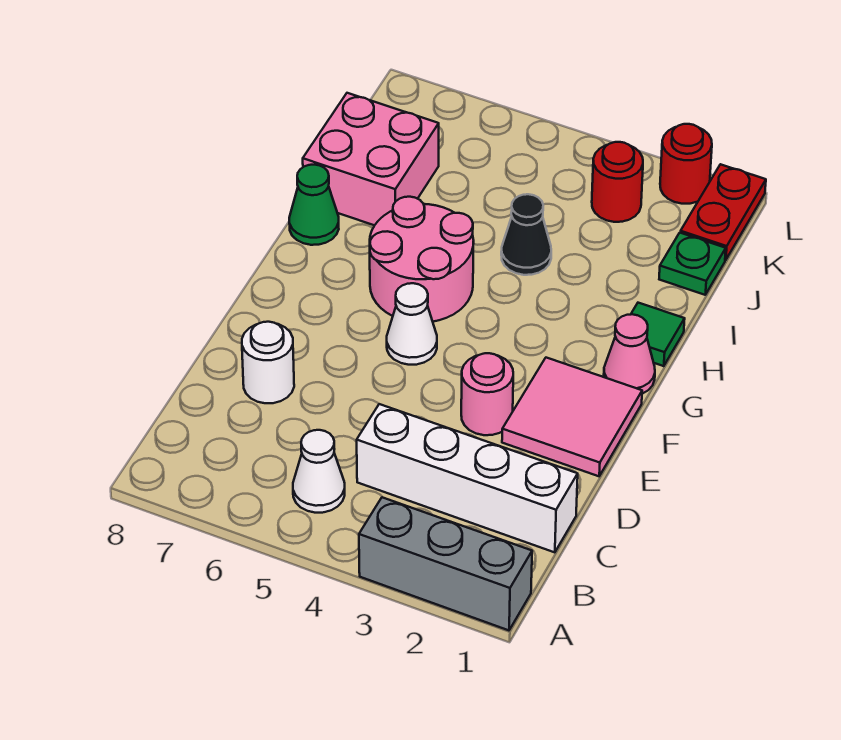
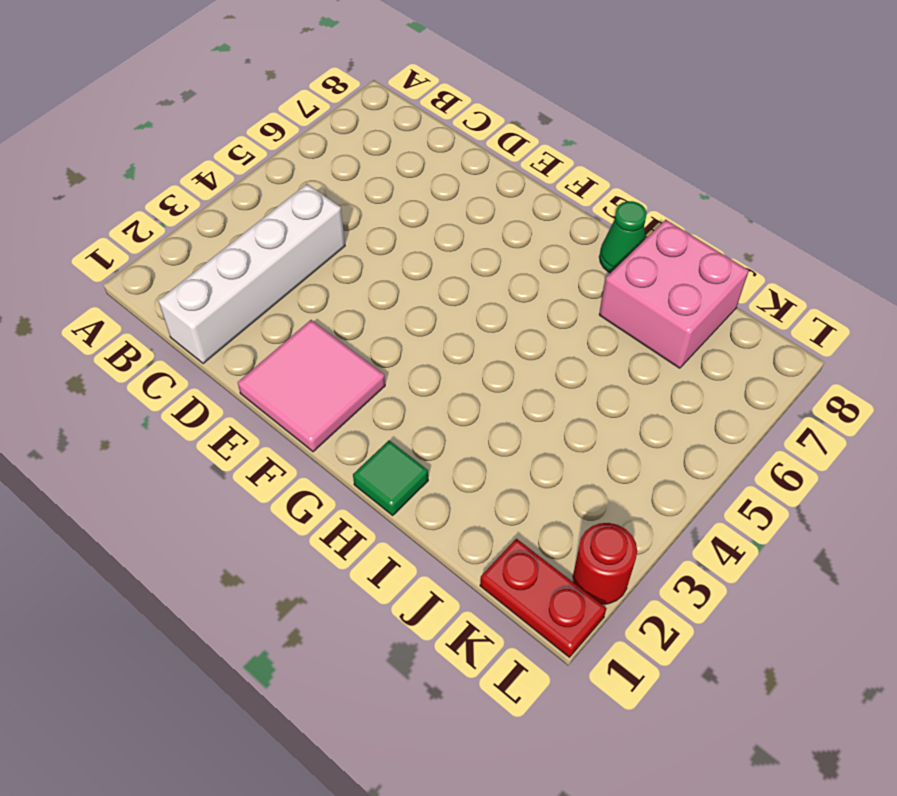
none -> grey brick A1:A3 level 1
none -> white cone B5 level 1
none -> white round brick D7 level 1

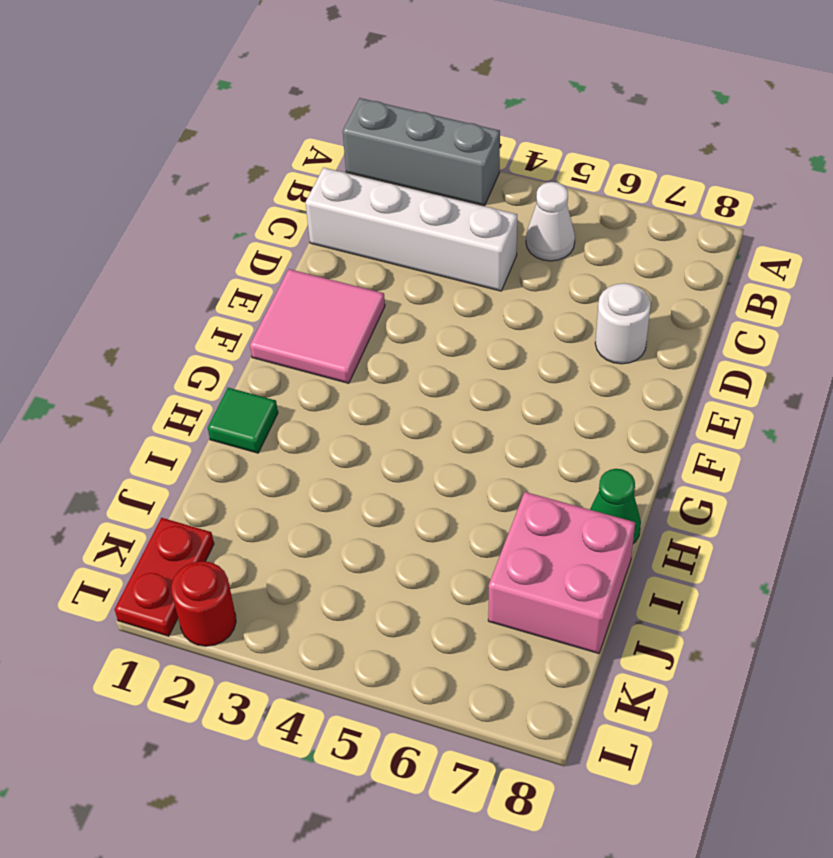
none -> pink round brick E3 level 1
none -> white cone F5 level 1
none -> pink cone G1 level 1

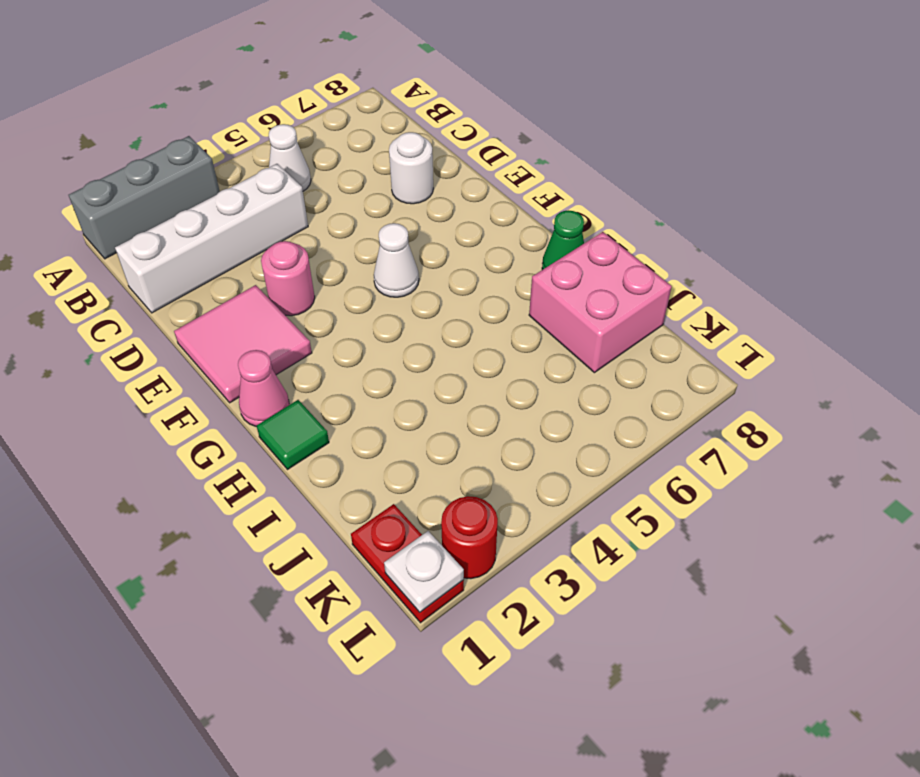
white plate L1 level 2 -> none
none -> pink round brick G5:H6 level 1
none -> black cone I4 level 1
none -> green plate J1 level 1

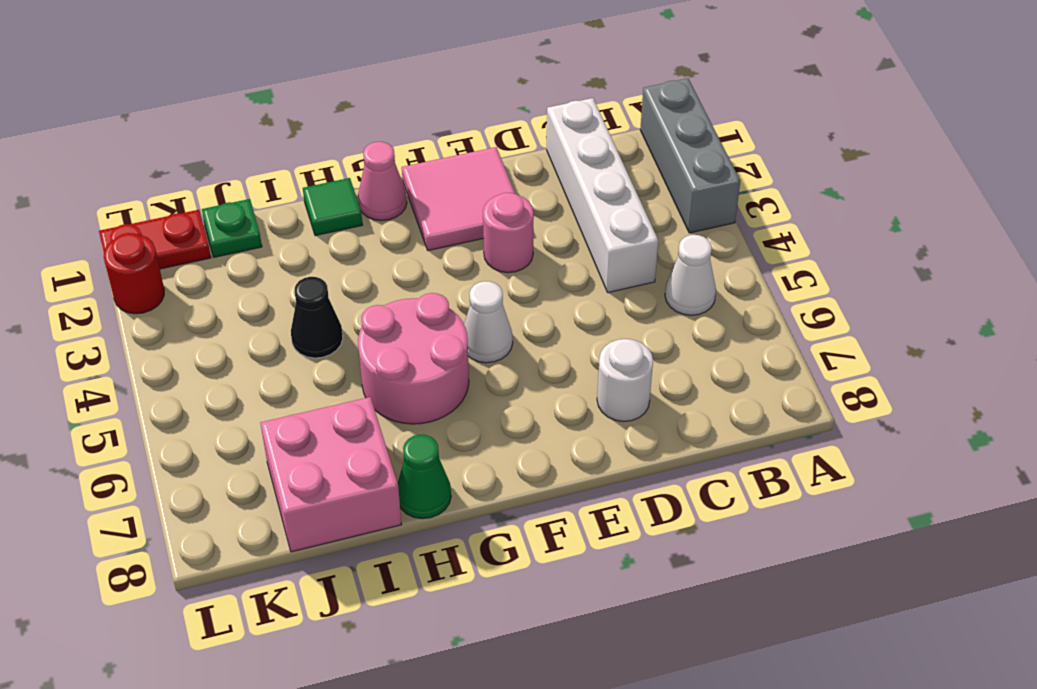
none -> red round brick K3 level 1

